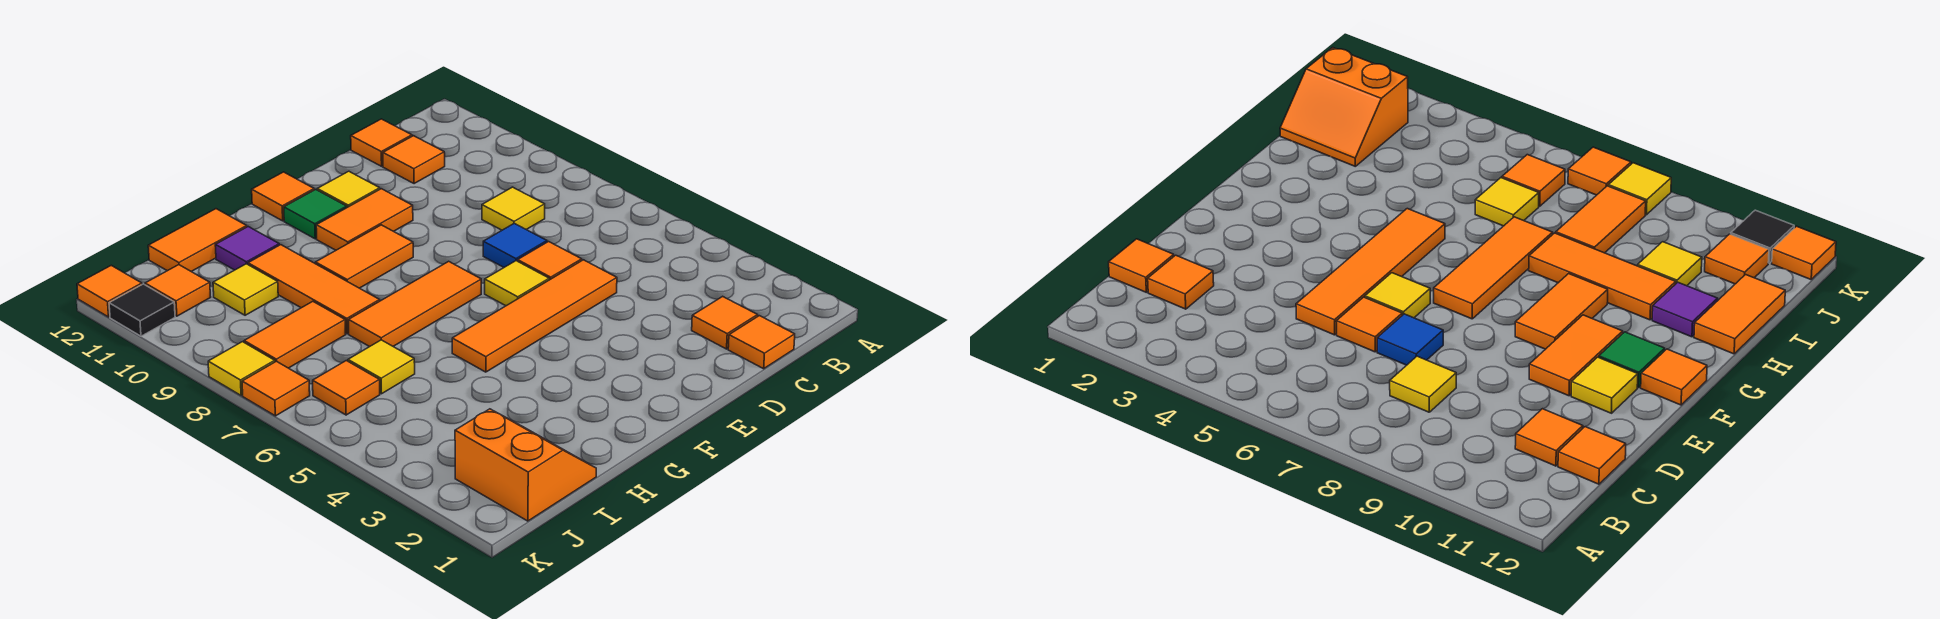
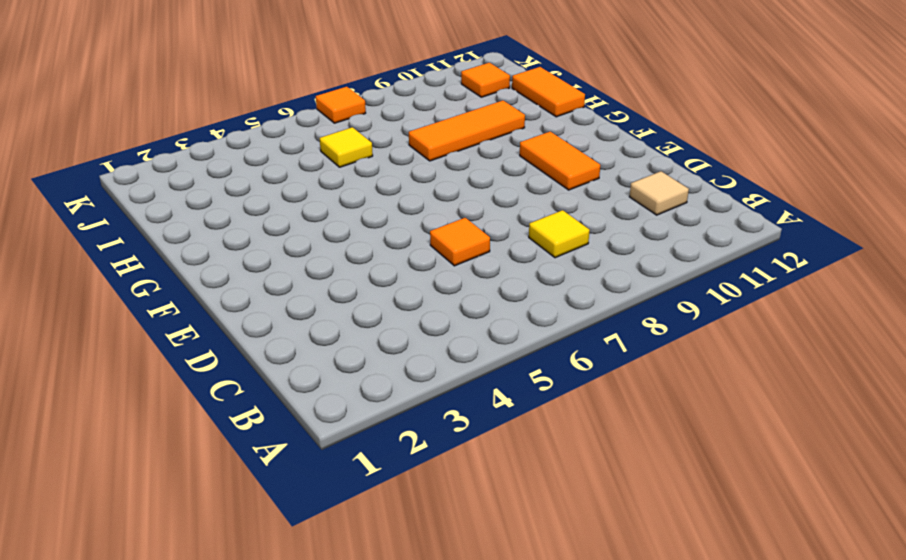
tan tile C11 level 1 -> orange tile C11 level 1
none -> orange tile C1 level 1
none -> orange tile C2 level 1
none -> orange tile C12 level 1

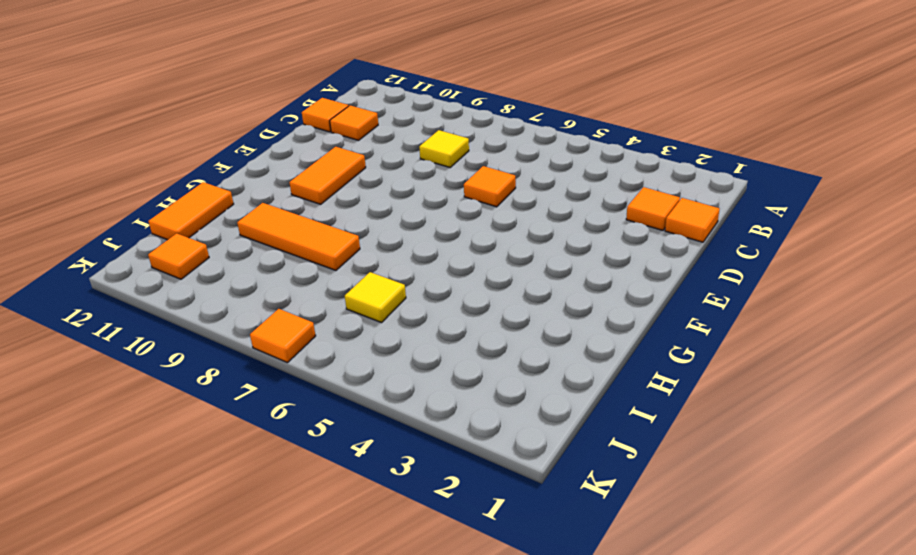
none -> orange tile D5:G5 level 1
none -> blue tile D7 level 1
none -> yellow tile E6 level 1

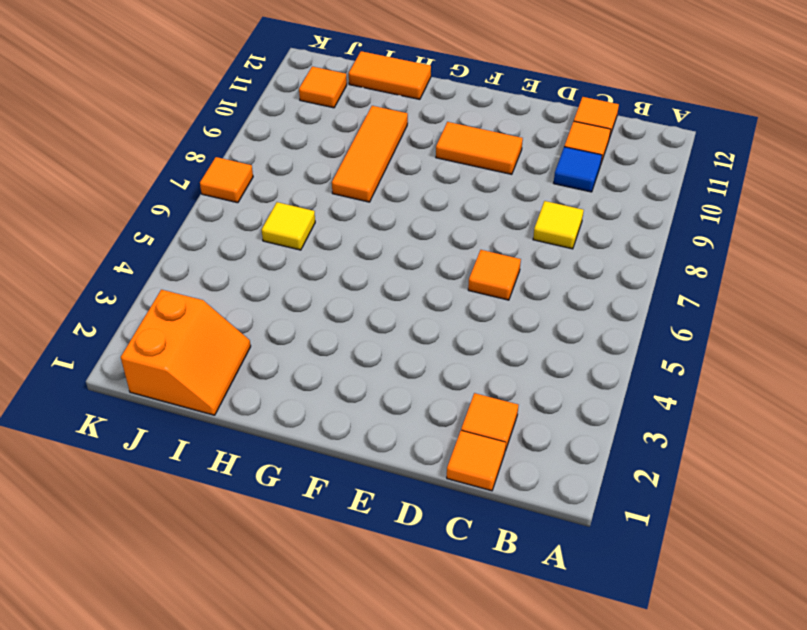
blue tile C10 level 1 -> blue tile D7 level 1
none -> orange tile D5:G5 level 1
none -> yellow tile E6 level 1
none -> yellow tile E11 level 1

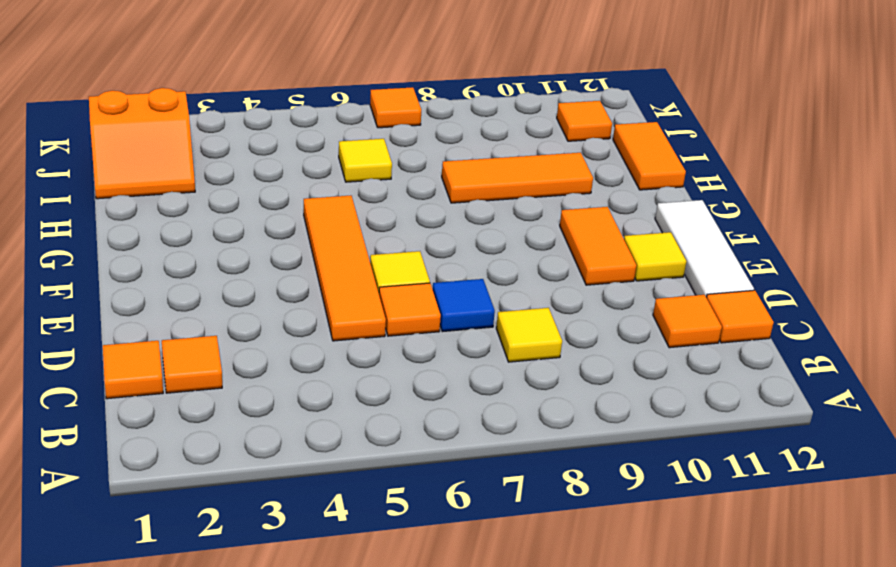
white tile D12:F12 level 1 -> orange tile F12 level 1
none -> orange tile F7:H7 level 1
none -> orange tile F9:G9 level 1
none -> green tile F11 level 1

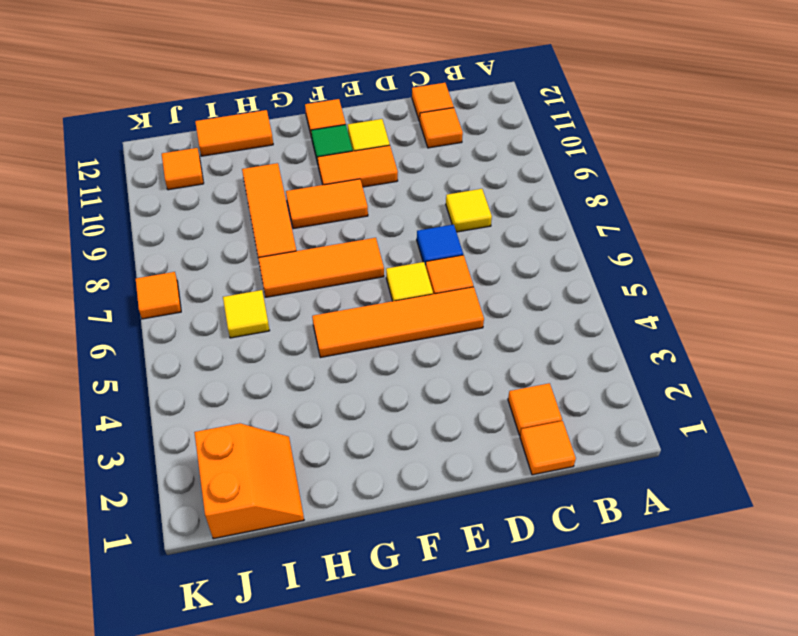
none -> purple tile H11 level 1
none -> orange tile I8:J8 level 1
none -> yellow tile I10 level 1

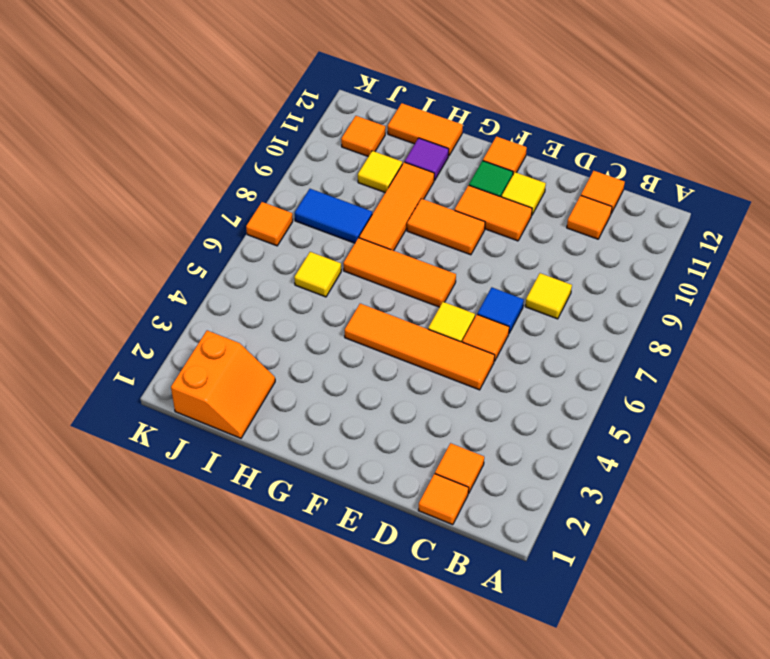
blue tile I8:J8 level 1 -> orange tile I8:J8 level 1
none -> orange tile J6 level 1
none -> yellow tile K8 level 1
none -> black tile K11 level 1

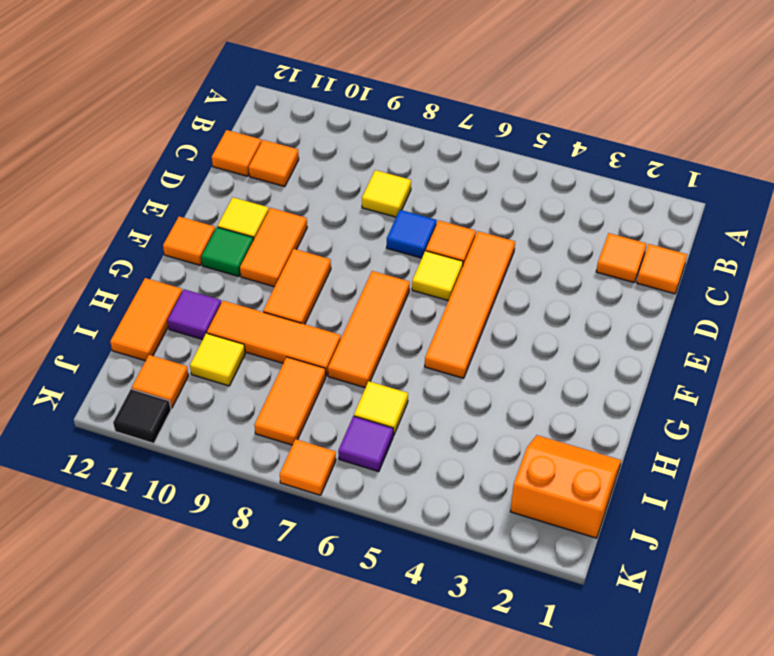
purple tile J6 level 1 -> orange tile J6 level 1
none -> yellow tile K8 level 1
none -> orange tile K12 level 1

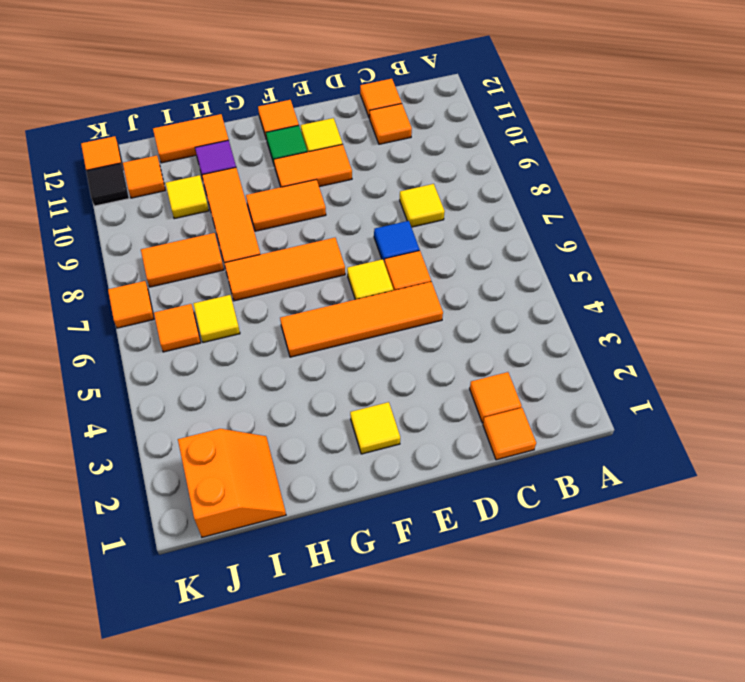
yellow tile F2 level 1 -> yellow tile K8 level 1

